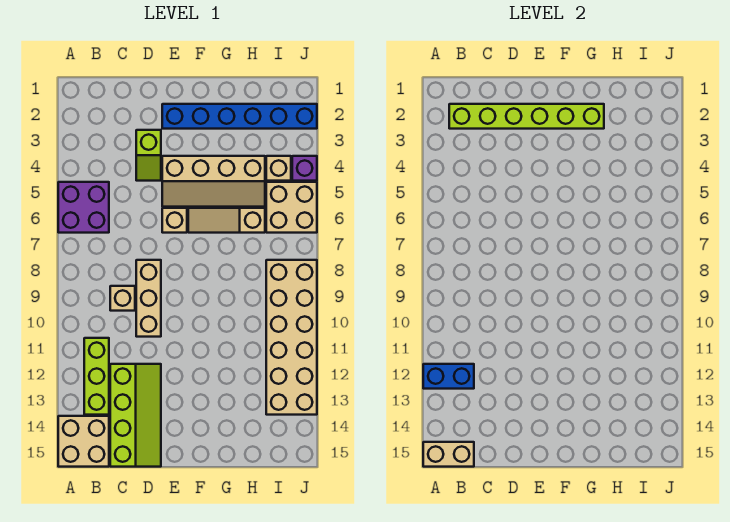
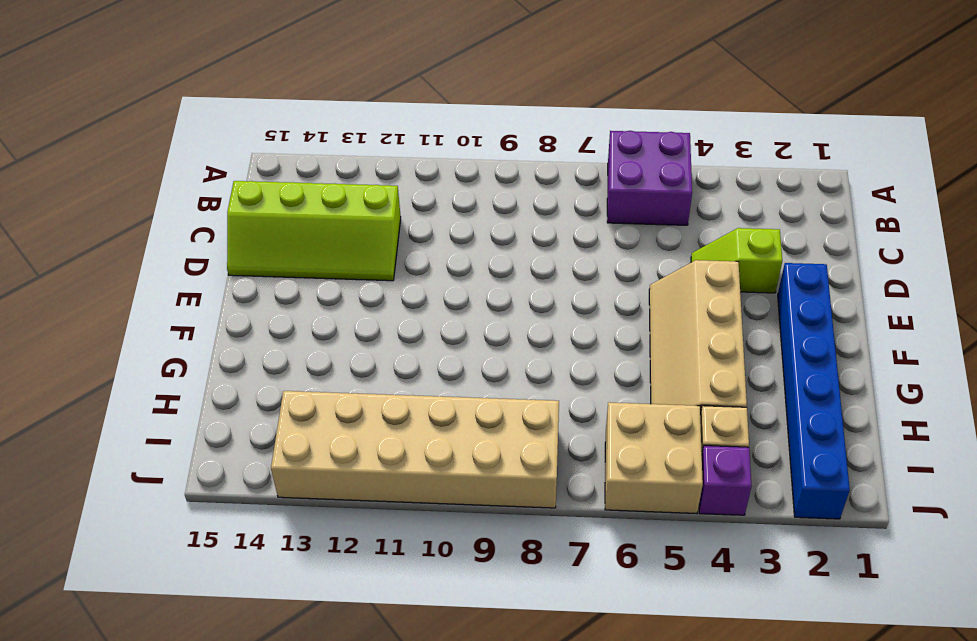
none -> tan brick A14:B15 level 1
none -> lime brick B11:B13 level 1
none -> tan brick C9 level 1

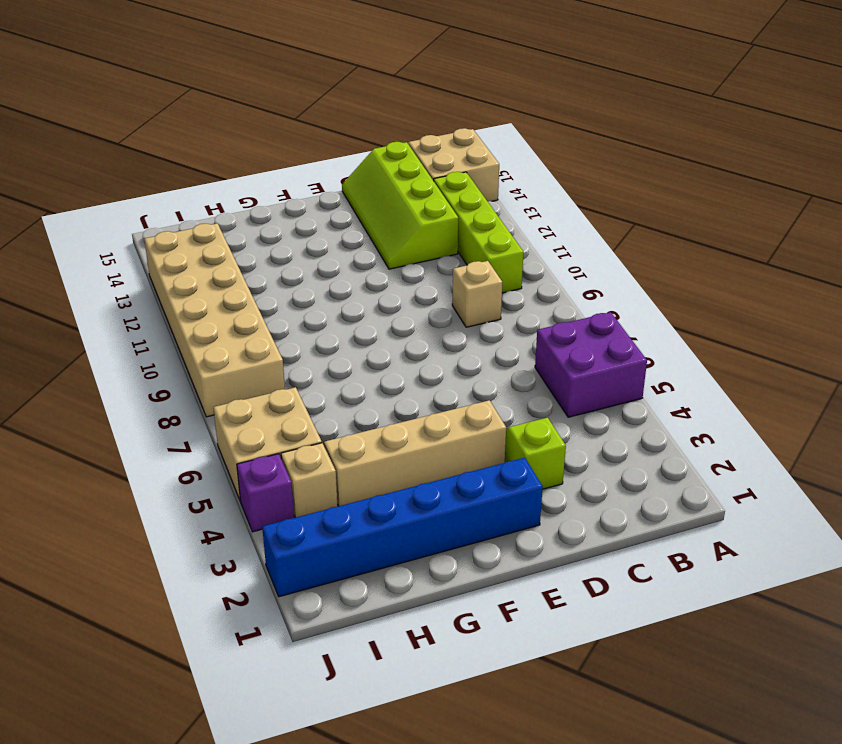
lime brick B10:B13 level 1 -> lime brick B11:B13 level 1
none -> tan brick D8:D10 level 1
none -> tan brick E6 level 1
none -> tan slope F6:H6 level 1 top H

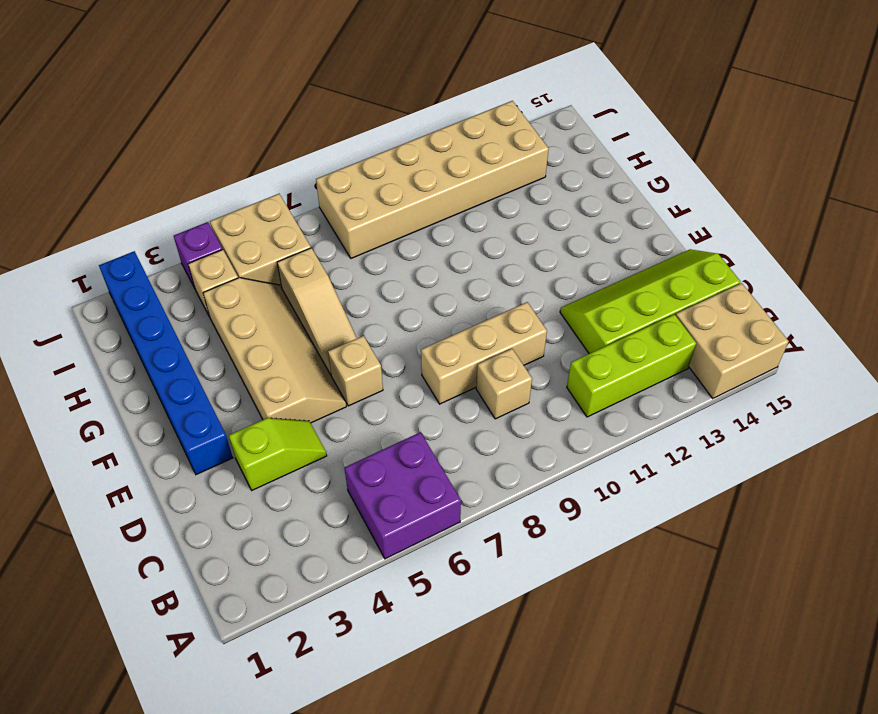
none -> blue brick A12:B12 level 2
none -> tan brick A15:B15 level 2
none -> lime brick B2:G2 level 2

